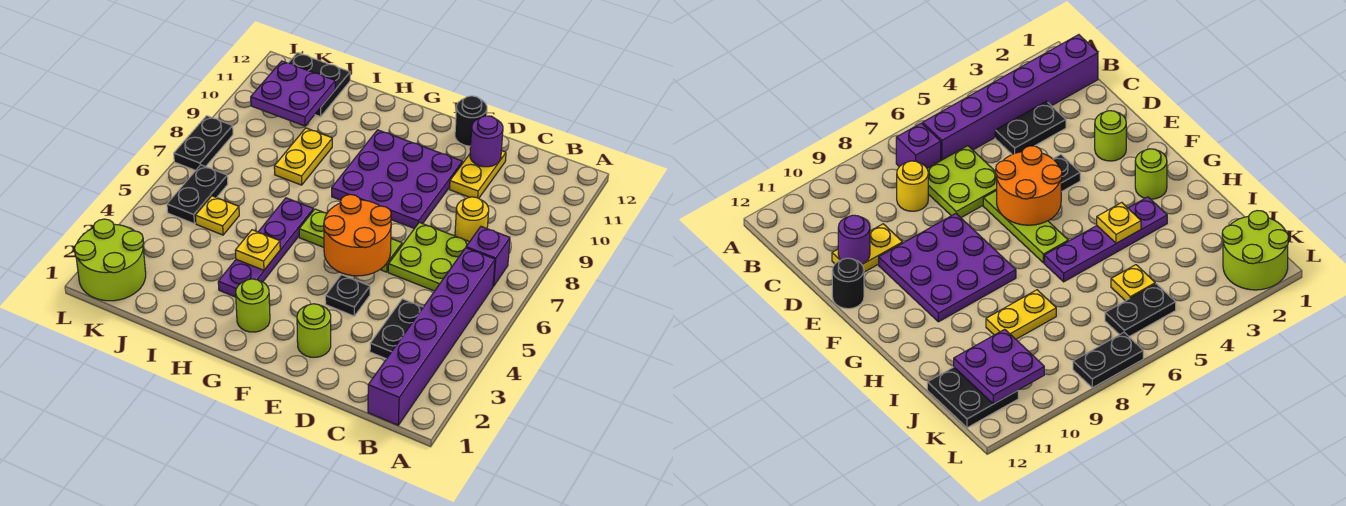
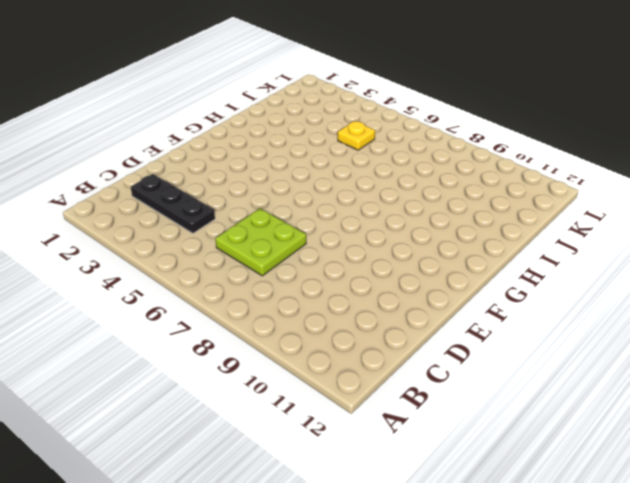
black plate C2:C4 level 1 -> black plate C3:C4 level 1
none -> purple brick B1:B6 level 1
none -> purple brick B7 level 1
none -> yellow round brick C8 level 1

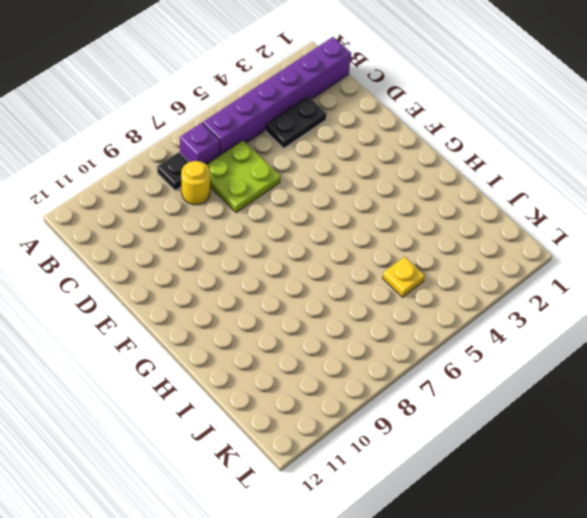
black plate B8 level 1 -> black plate E4 level 1
none -> yellow plate D10:D11 level 1
none -> lime round brick E2 level 1
none -> lime plate E6:G6 level 1

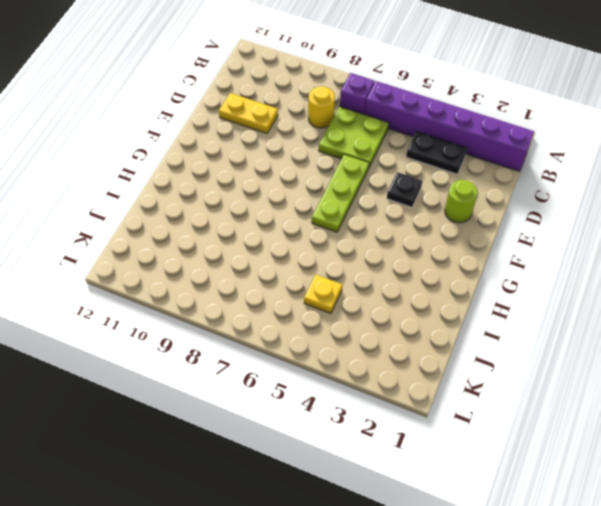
none -> purple plate E8:G10 level 1
none -> black round brick E12 level 1
none -> lime round brick G2 level 1

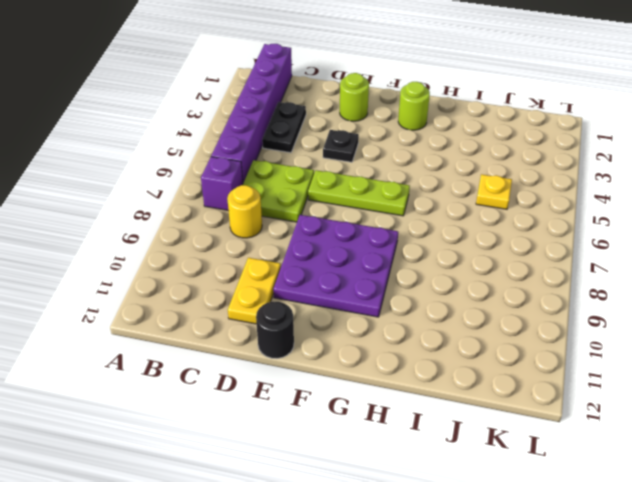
none -> purple plate H3:H6 level 1
none -> yellow plate I8:I9 level 1
none -> black plate J11:K12 level 1

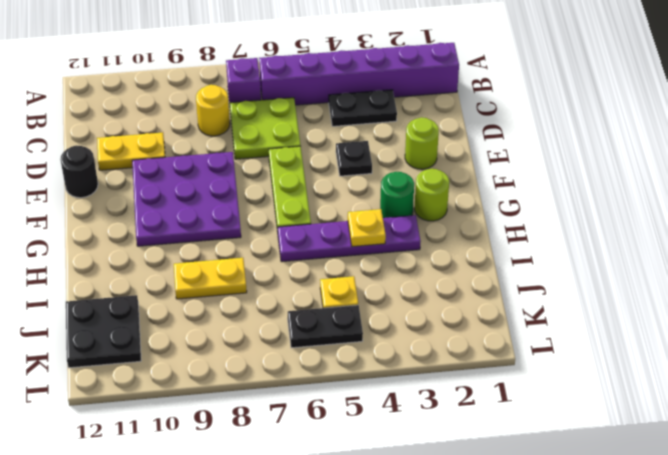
green round brick G3 level 1 -> none
none -> lime round brick K1:L2 level 1
none -> black plate L7:L8 level 1
none -> purple round brick D11 level 2

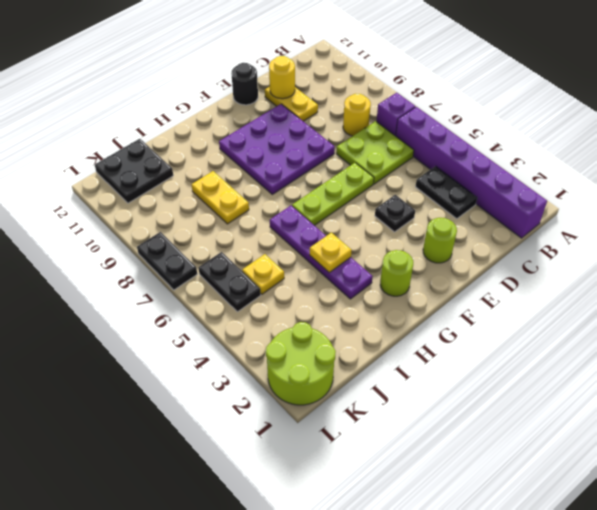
yellow round brick D11 level 2 -> purple round brick D11 level 2
none -> orange round brick E5:F6 level 2
none -> purple plate J10:K11 level 2

